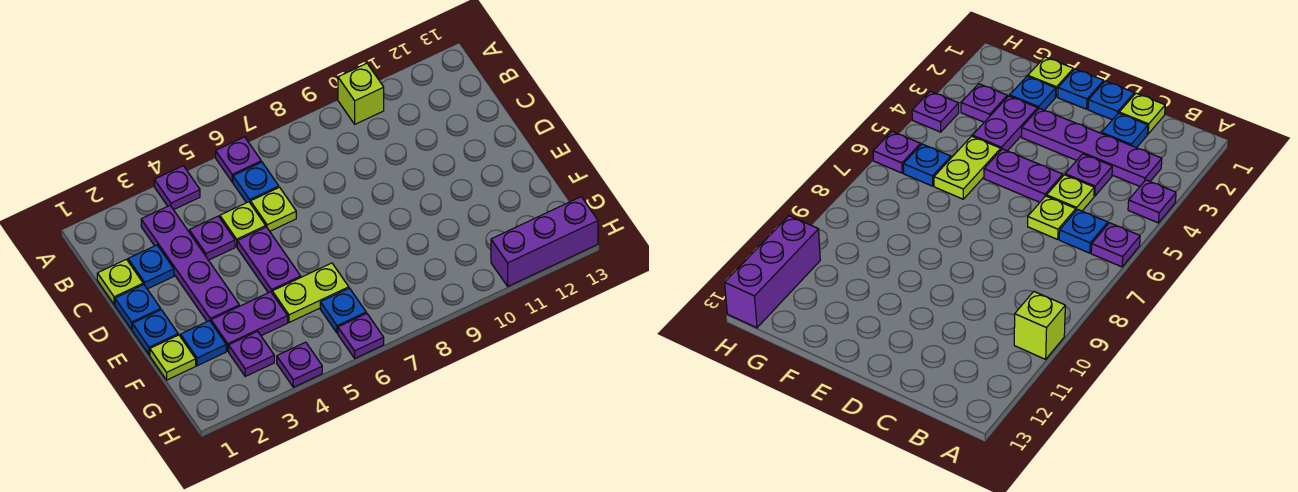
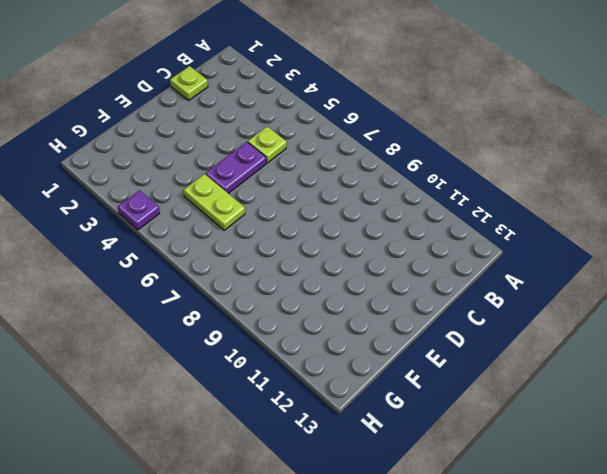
none -> purple plate A4 level 1
none -> purple plate A6 level 1
none -> lime brick A10 level 1

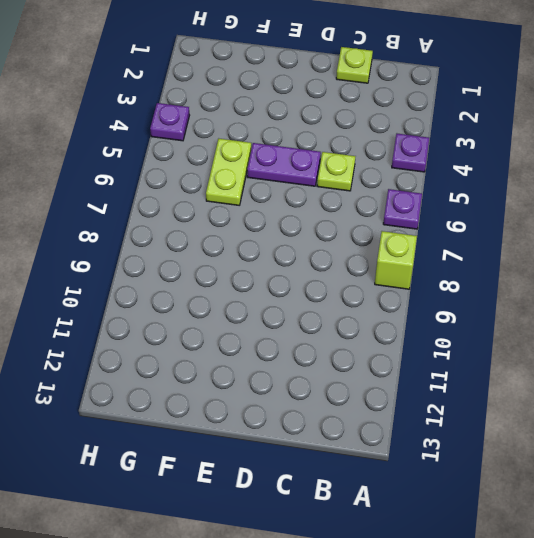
lime brick A8 level 1 -> lime brick A10 level 1
none -> purple plate B3:E3 level 1
none -> blue plate B6 level 1
none -> blue plate C2 level 1

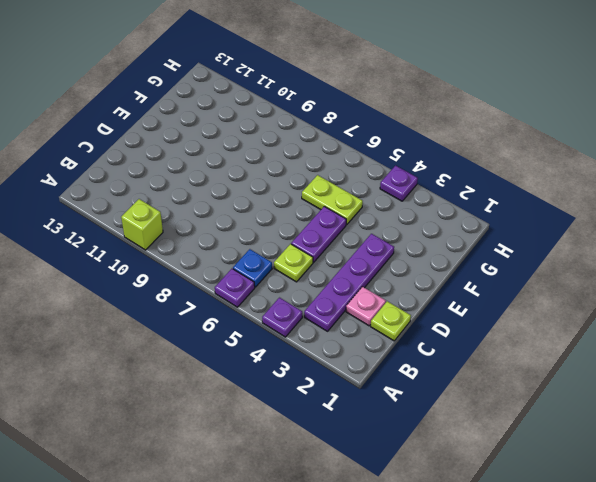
pink plate C2 level 1 -> blue plate C2 level 1
none -> purple plate C4 level 1
none -> lime plate C6 level 1
none -> blue plate D1 level 1

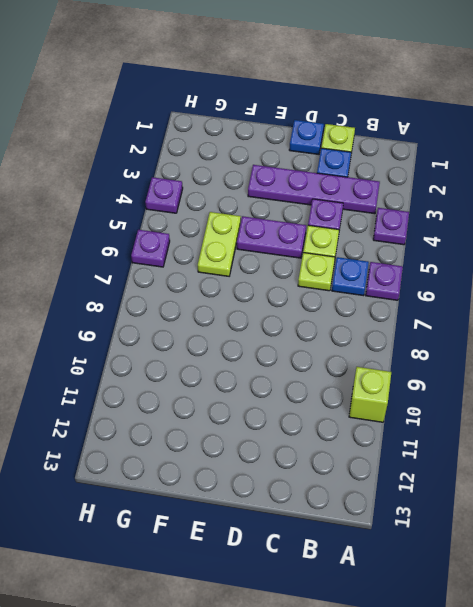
none -> blue plate E1 level 1
none -> lime plate F1 level 1
none -> blue plate F2 level 1

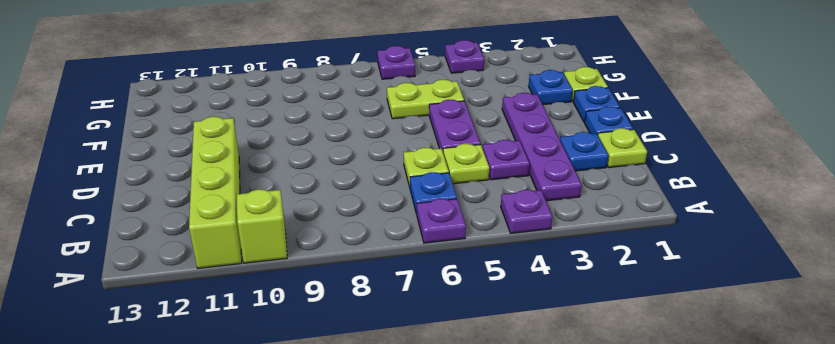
lime brick A11:D11 level 1 -> none
none -> purple plate F3:F4 level 1
none -> purple plate G3 level 1
none -> blue plate G6 level 1

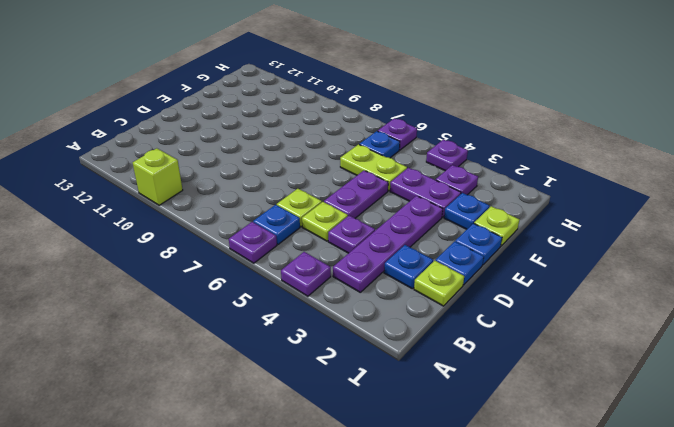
none -> purple brick H11:H13 level 1

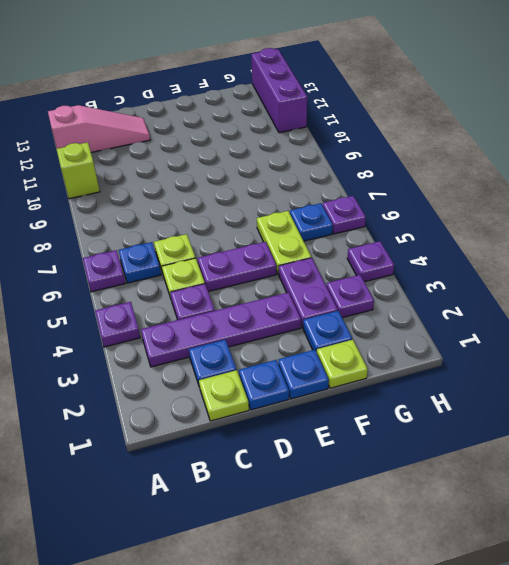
pink slope A12:C12 level 1 top A -> none

